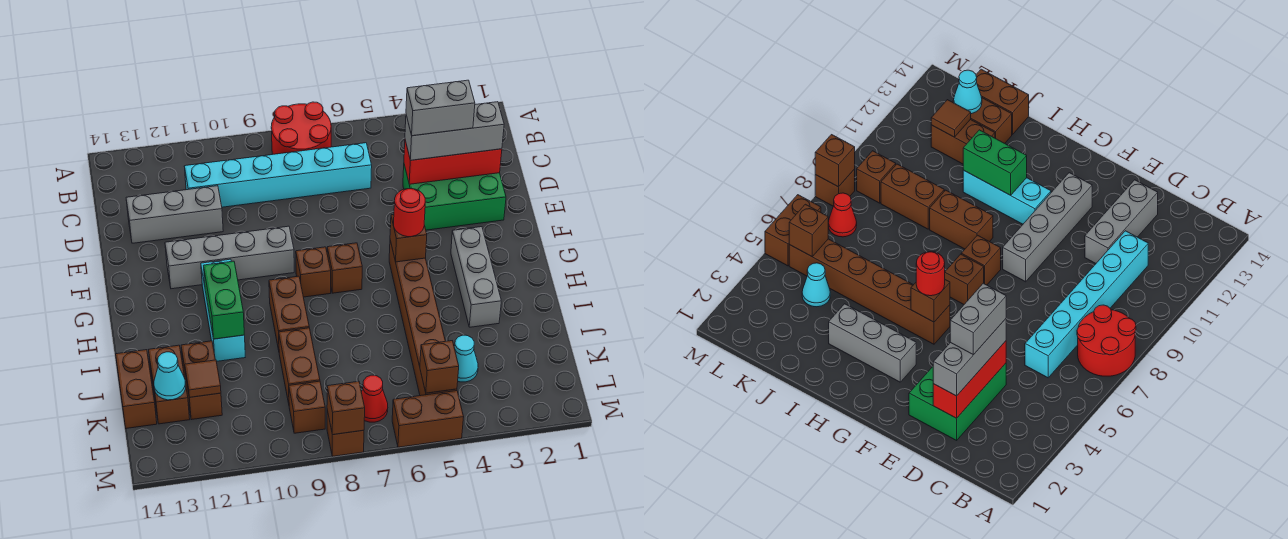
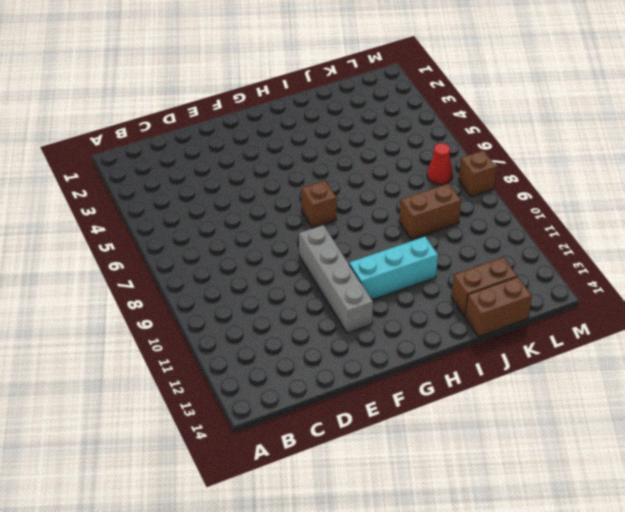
none -> red round brick A7:B8 level 1
none -> cyan brick C6:C11 level 1
none -> green brick D2:E4 level 1
none -> grey brick D11:D13 level 1

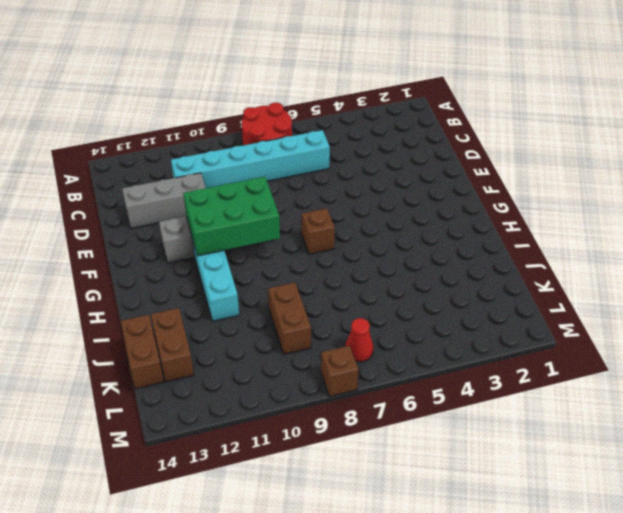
green brick F9:G11 level 2 -> green brick D2:E4 level 1
none -> grey brick G3:I3 level 1
none -> brown brick G5:L5 level 1
none -> brown brick G8 level 1
none -> brown brick H9:I9 level 1

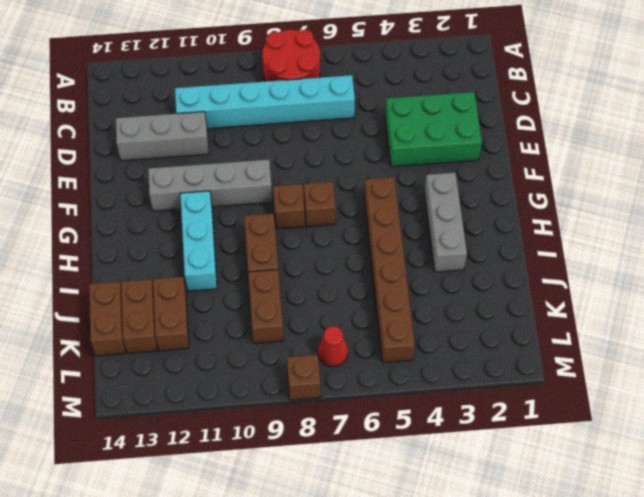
none -> cyan cone K4 level 1
none -> brown brick L9 level 1
none -> brown brick M5:M6 level 1
none -> red brick D2:D4 level 2

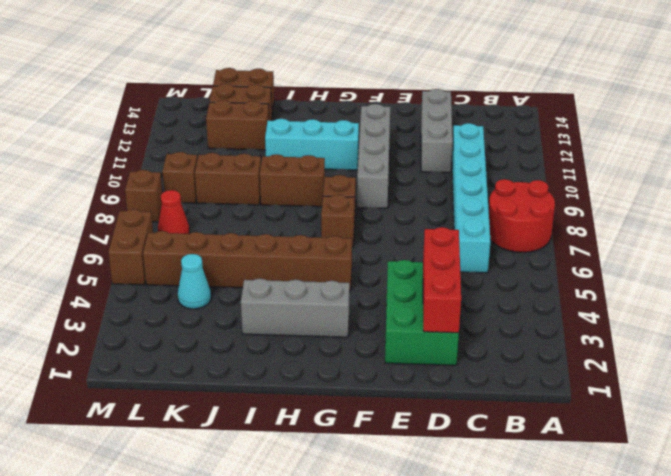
none -> brown brick G5 level 2
none -> green brick H11:I11 level 2
none -> brown tile K12 level 2
none -> cyan cone K13 level 2

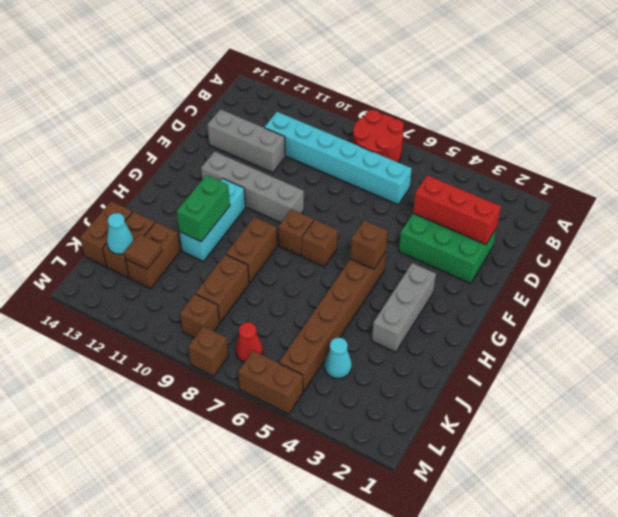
none -> brown brick L5 level 2
none -> brown brick M8 level 2
none -> grey brick D2:D4 level 3
none -> red round brick G5 level 3

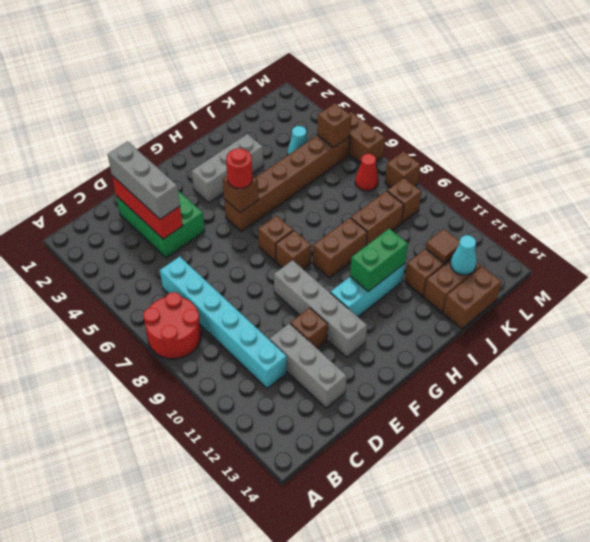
brown brick E11 level 1 -> brown brick M8 level 2
none -> grey brick D3:D4 level 4

